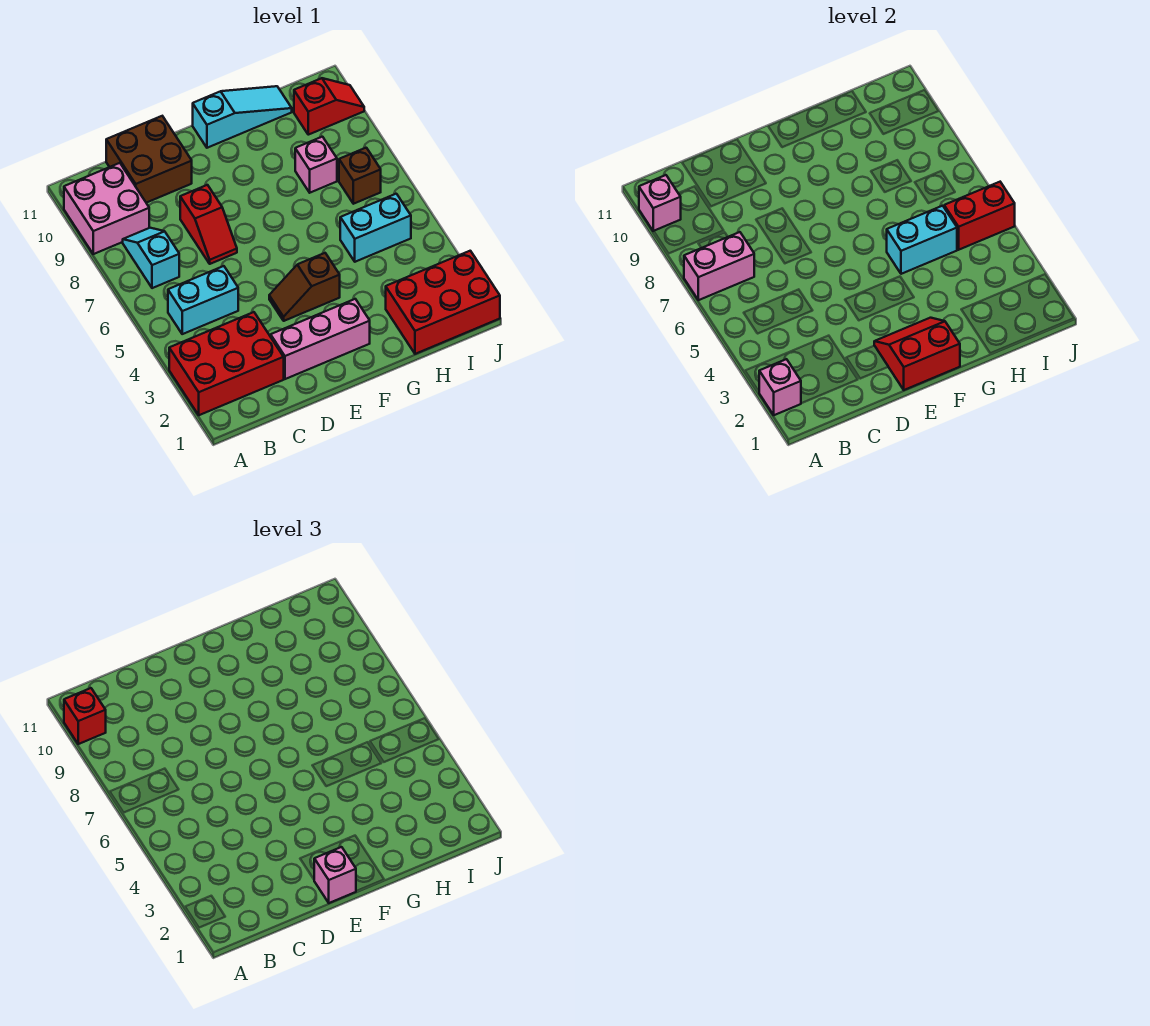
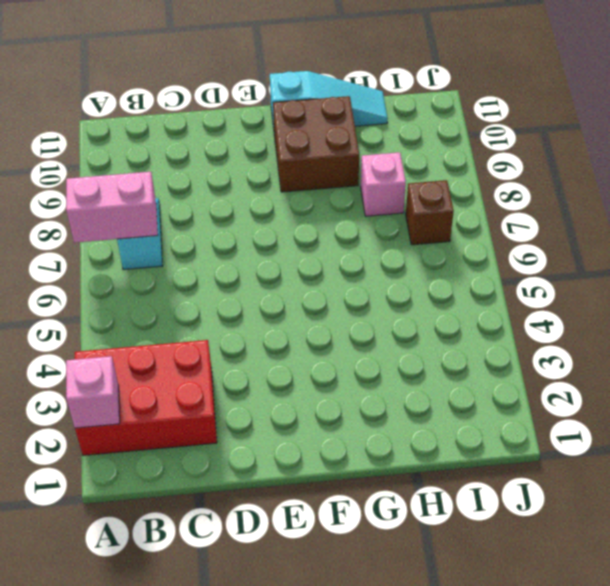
brown brick F9:G10 level 1 -> brown brick C10:D11 level 1
none -> pink brick A9:B10 level 1
none -> cyan brick B5:C5 level 1
none -> pink brick D2:F2 level 1

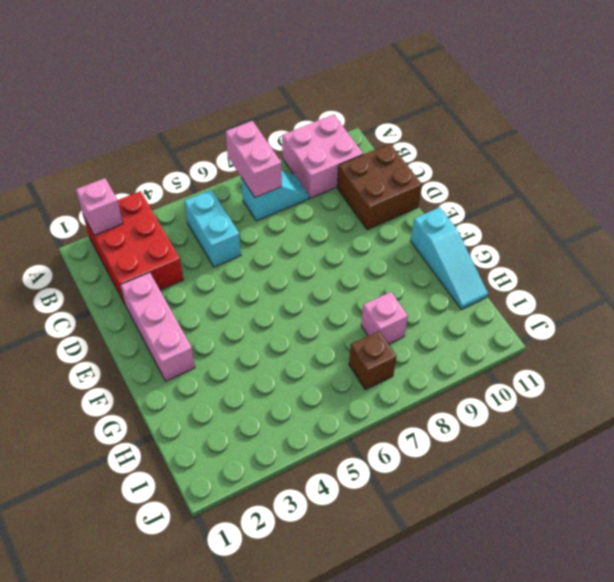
none -> red slope D7:D8 level 1 top 8
none -> brown slope E4:F4 level 1 top F
none -> red brick H1:J2 level 1

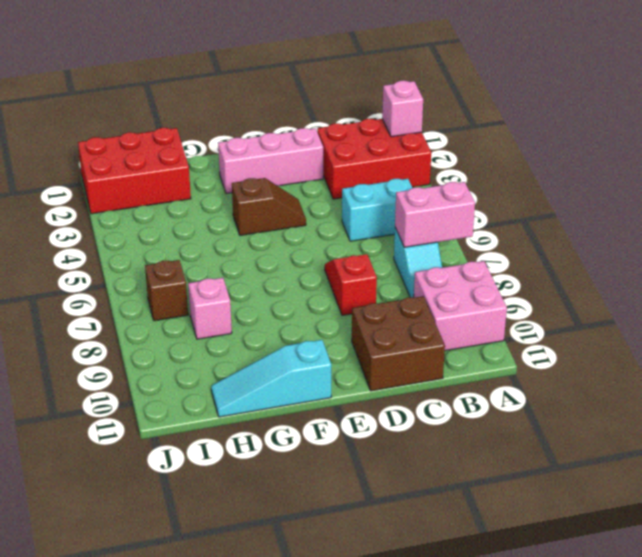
none -> cyan brick H5:I5 level 1
none -> red slope I10:J10 level 1 top I
none -> pink brick A10 level 2

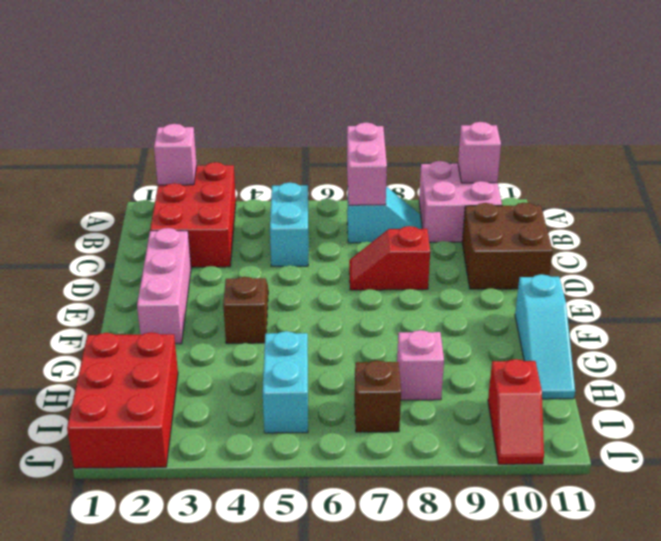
none -> red slope E1:F2 level 2 top 1
none -> cyan brick G5:H5 level 2
none -> red brick I5:J5 level 2

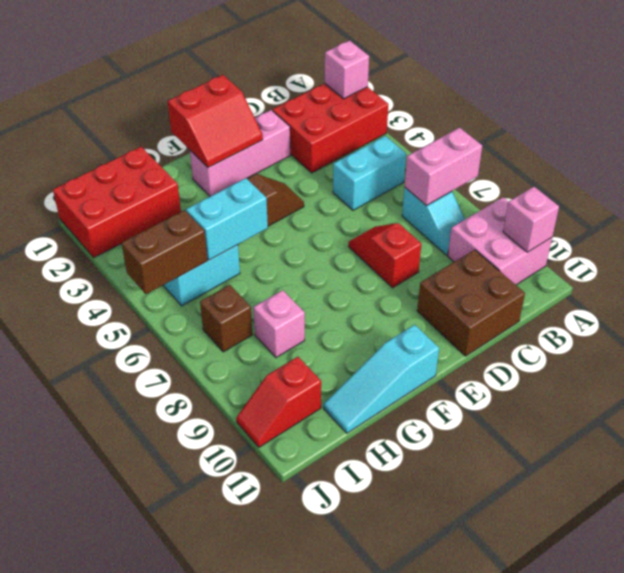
brown brick I5:J5 level 2 -> red brick I5:J5 level 2
none -> red brick A10 level 3
none -> pink brick E1 level 3

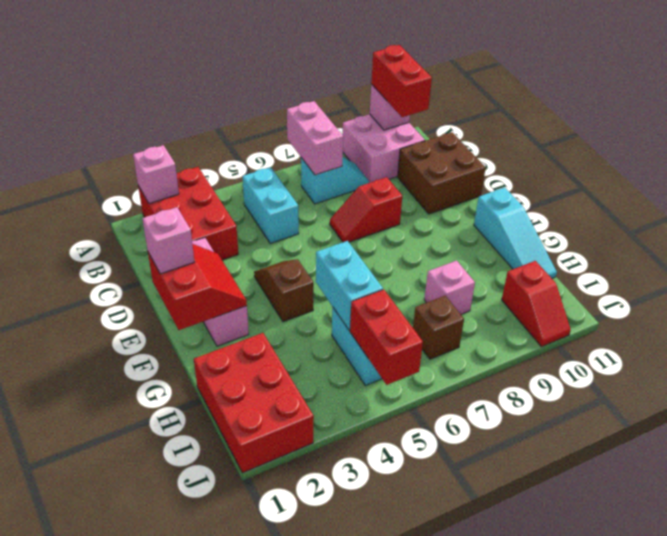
red brick A10:B10 level 3 -> red brick A10 level 3

